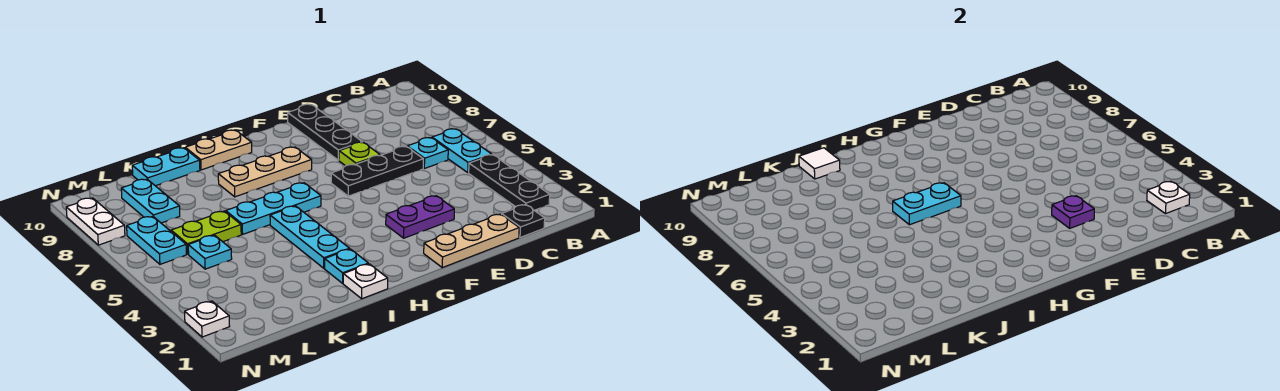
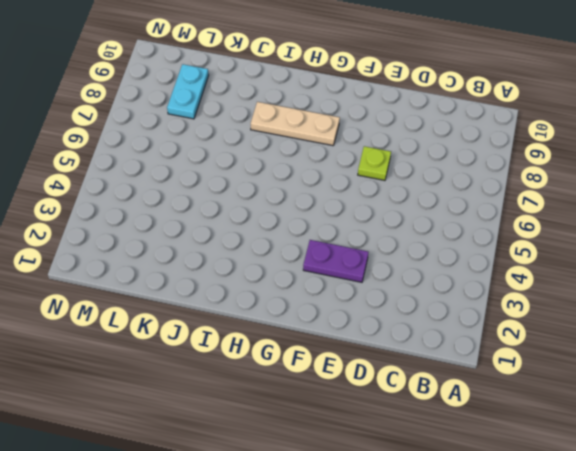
none -> black plate B2:B4 level 1
none -> cyan plate B5:B6 level 1
none -> black plate C1 level 1

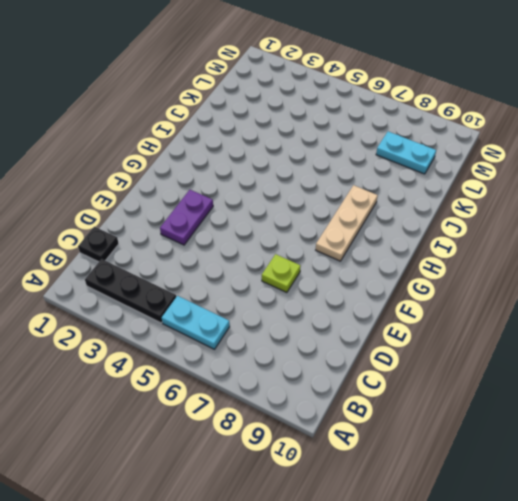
none -> cyan plate C6 level 1
none -> tan plate D1:F1 level 1
none -> black plate D6:F6 level 1

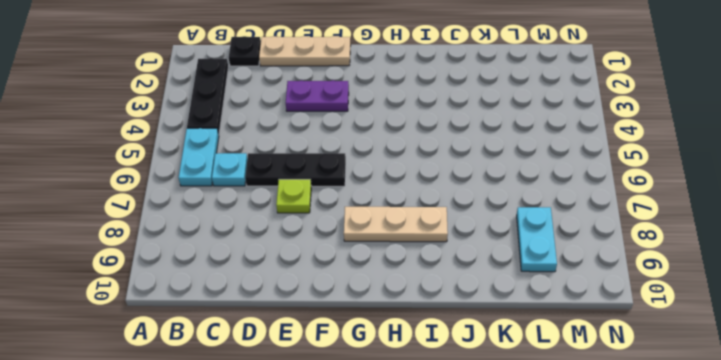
none -> black plate E8:E10 level 1
none -> cyan plate H6:J6 level 1
none -> tan plate H10:I10 level 1

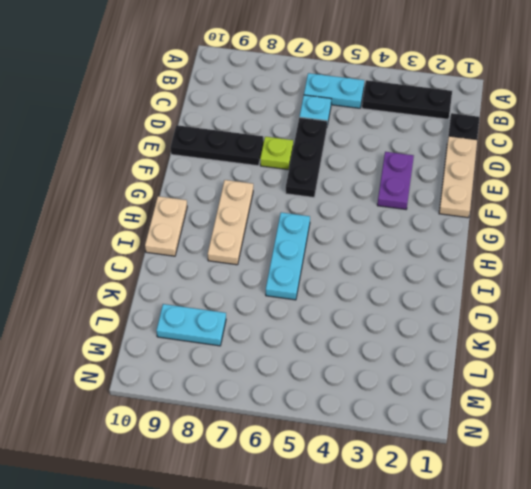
none -> white plate I1 level 1
none -> cyan plate I2 level 1
none -> cyan plate I3:I5 level 1

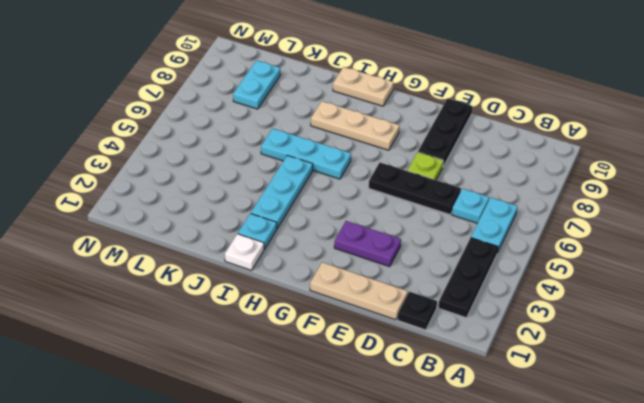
none -> cyan plate J10:K10 level 1
none -> lime plate K6:L6 level 1
none -> cyan plate L5 level 1

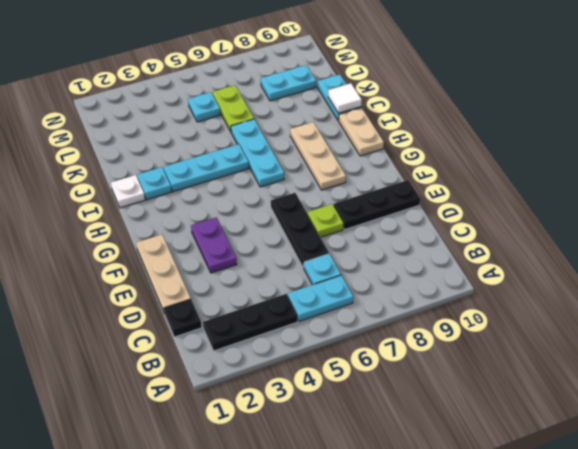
none -> cyan plate M6:M7 level 1
none -> white plate N2 level 1
none -> white plate N8:N9 level 1

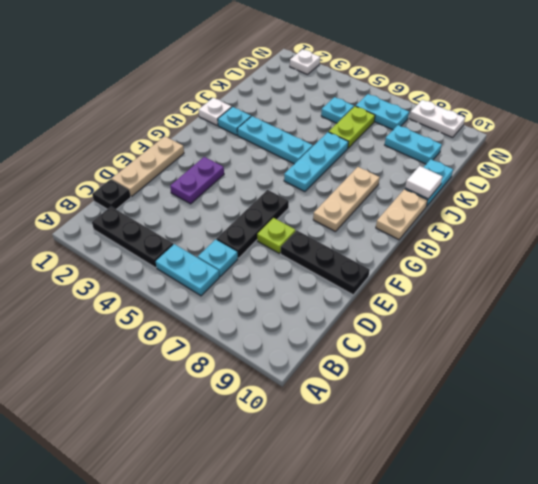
none -> white plate B2 level 2
none -> purple plate E3 level 2
none -> cyan plate H6:I6 level 2

